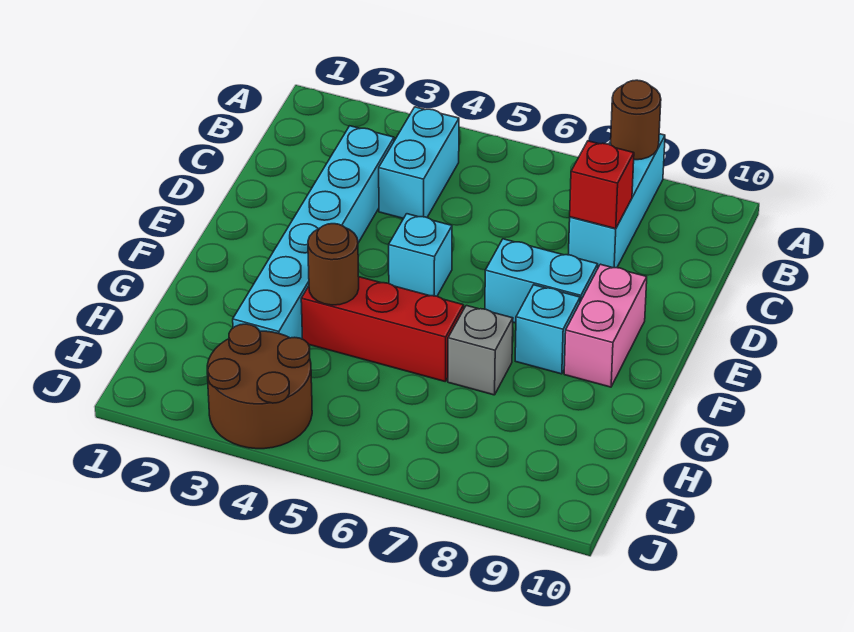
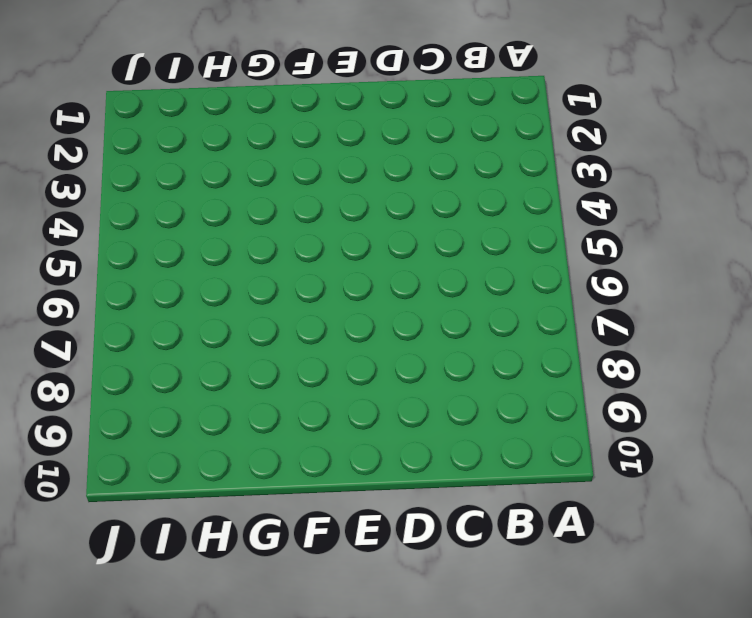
none -> cyan brick A8:C8 level 1
none -> cyan brick B4:C4 level 1
none -> cyan brick C3:H3 level 1

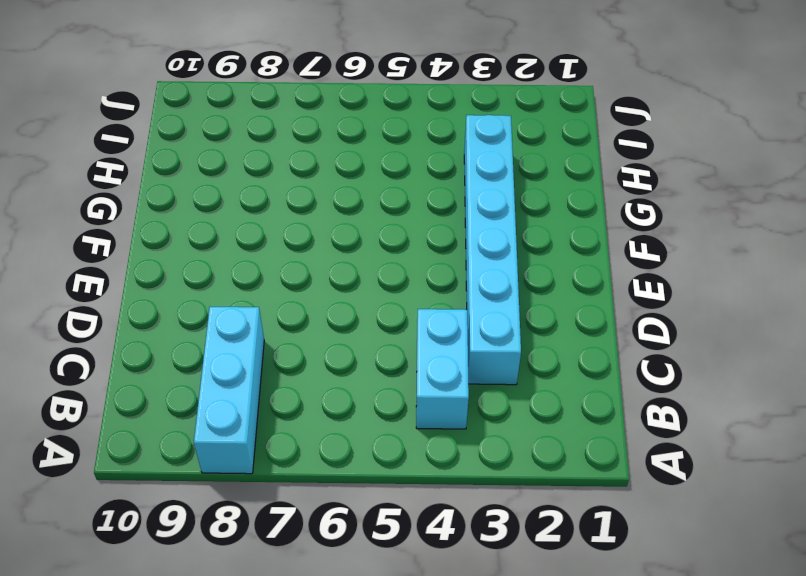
none -> cyan brick E5 level 1
none -> cyan brick E7:E8 level 1
none -> pink brick E9:F9 level 1

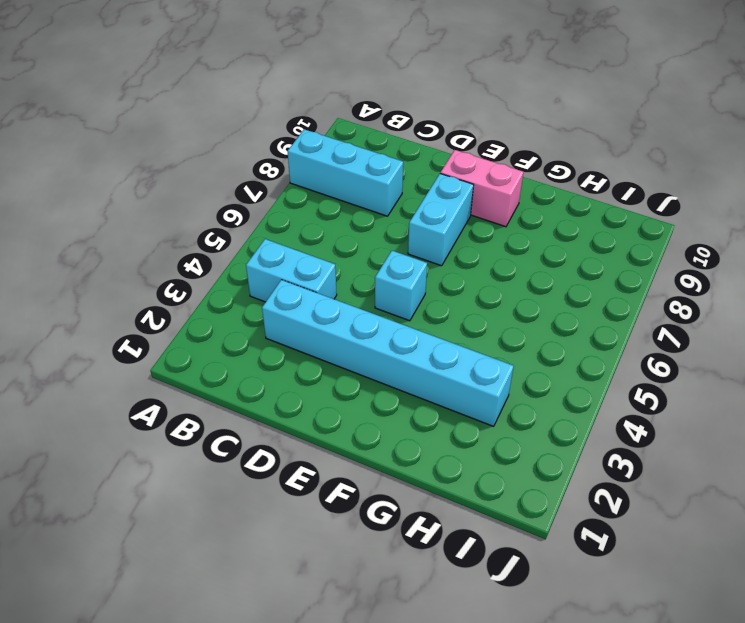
none -> cyan brick F8 level 1
none -> red brick G4:G6 level 1
none -> grey brick G7 level 1

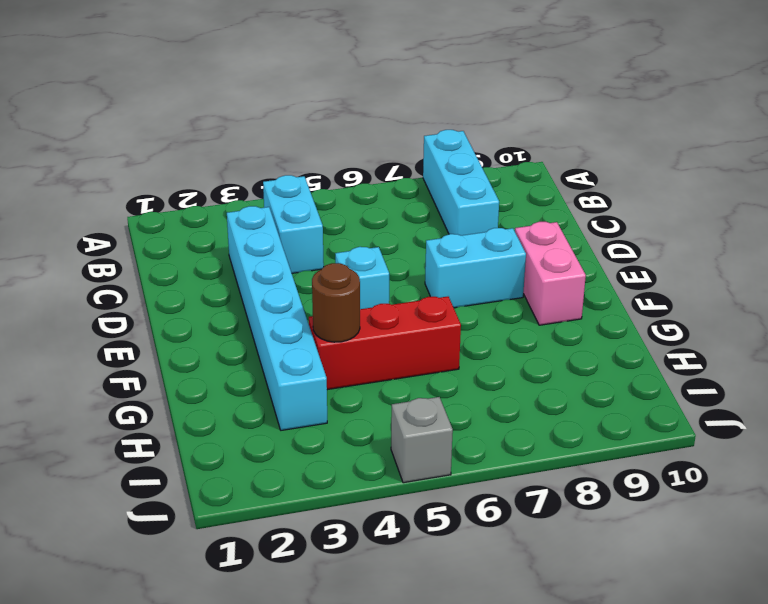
grey brick J5 level 1 -> grey brick G7 level 1
none -> cyan brick F8 level 1
none -> brown round brick I3:J4 level 1
none -> brown round brick A8 level 2

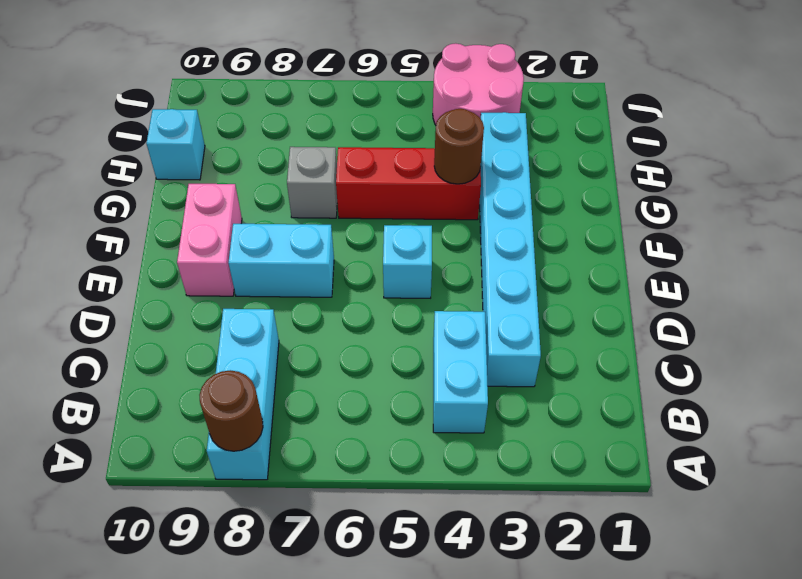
cyan brick H10 level 1 -> cyan brick F8 level 1
pink round brick I3:J4 level 1 -> brown round brick I3:J4 level 1
none -> red brick C8 level 2

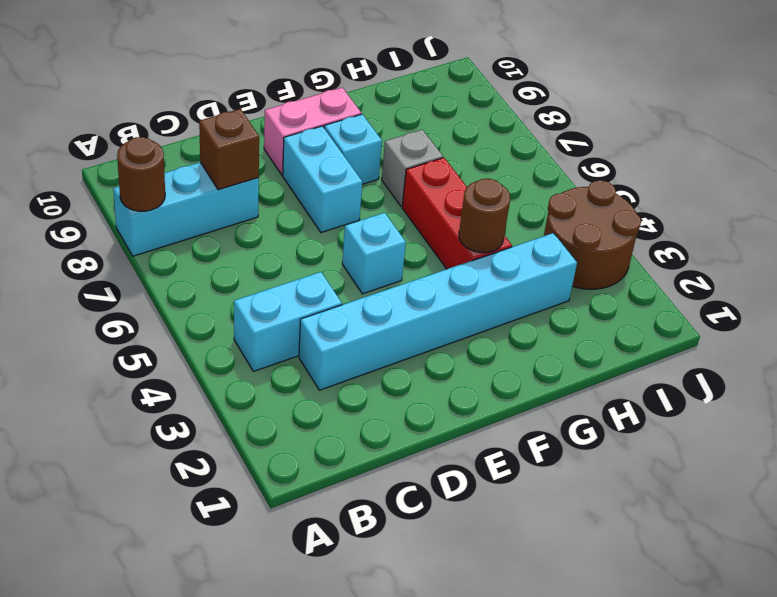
brown brick C8 level 2 -> red brick C8 level 2

